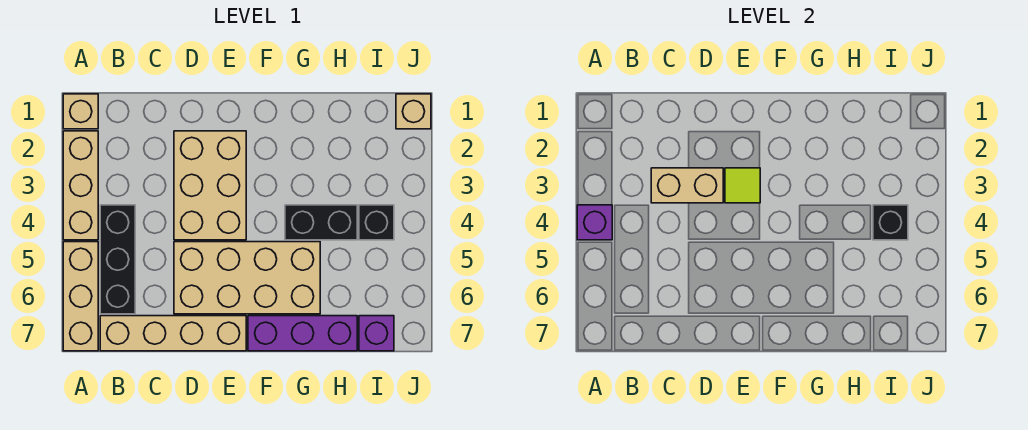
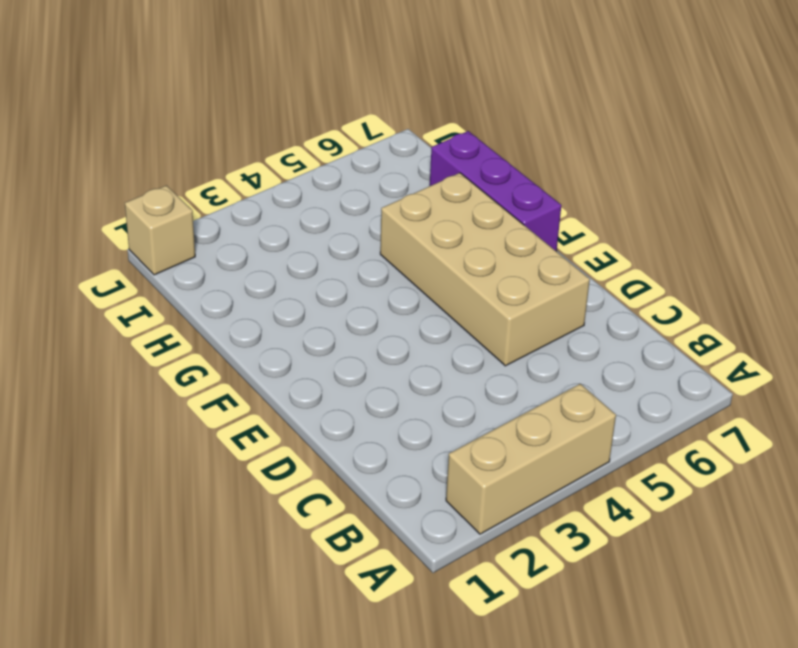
none -> tan brick A1 level 1
none -> tan brick A5:A7 level 1
none -> black brick B4:B6 level 1

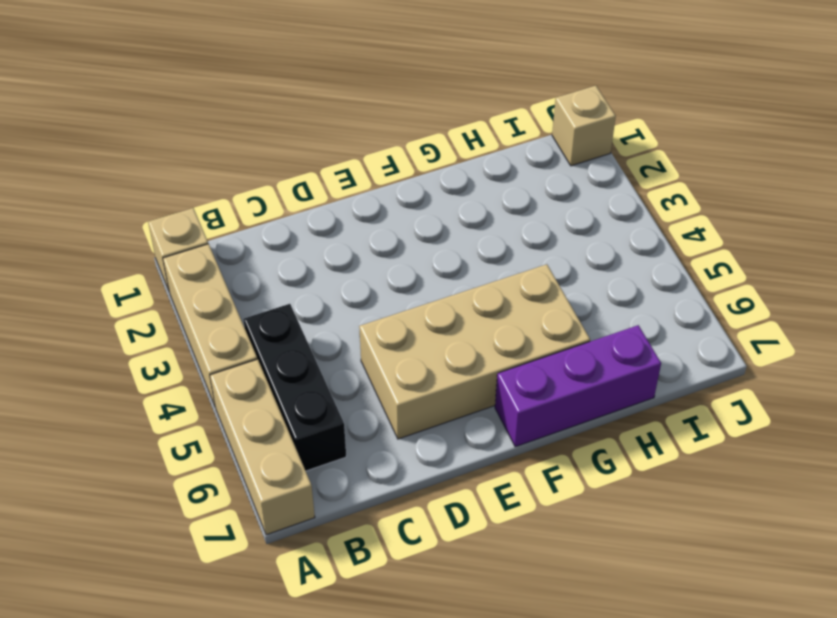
none -> tan brick B7:E7 level 1
none -> tan brick D2:E4 level 1
none -> black brick G4:H4 level 1

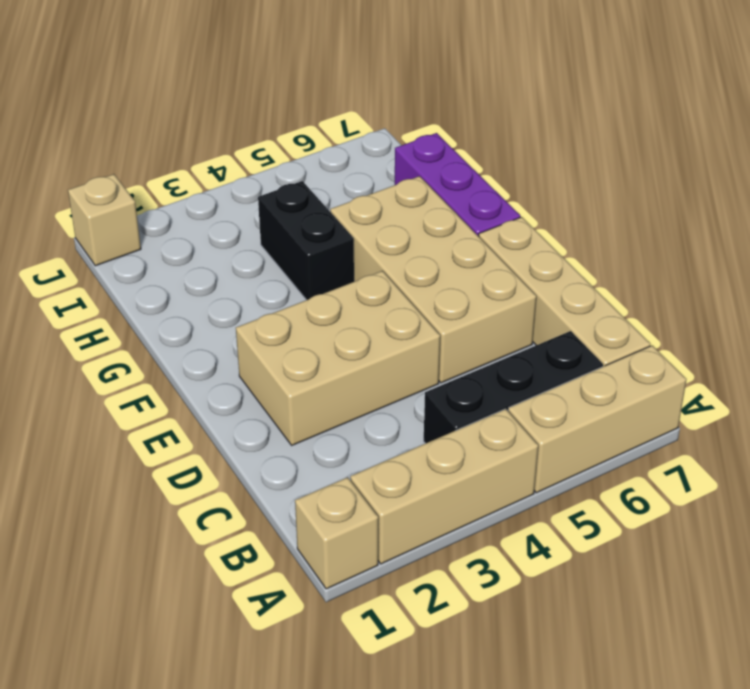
none -> black brick I4 level 1
none -> purple brick I7 level 1
none -> purple brick A4 level 2

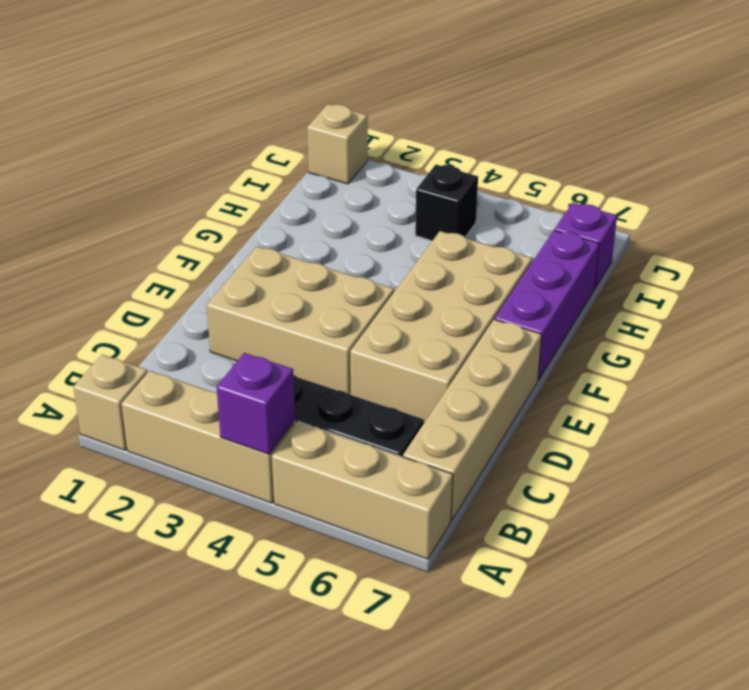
none -> black brick G4:H4 level 1
none -> tan brick C3:D3 level 2
none -> lime tile E3 level 2

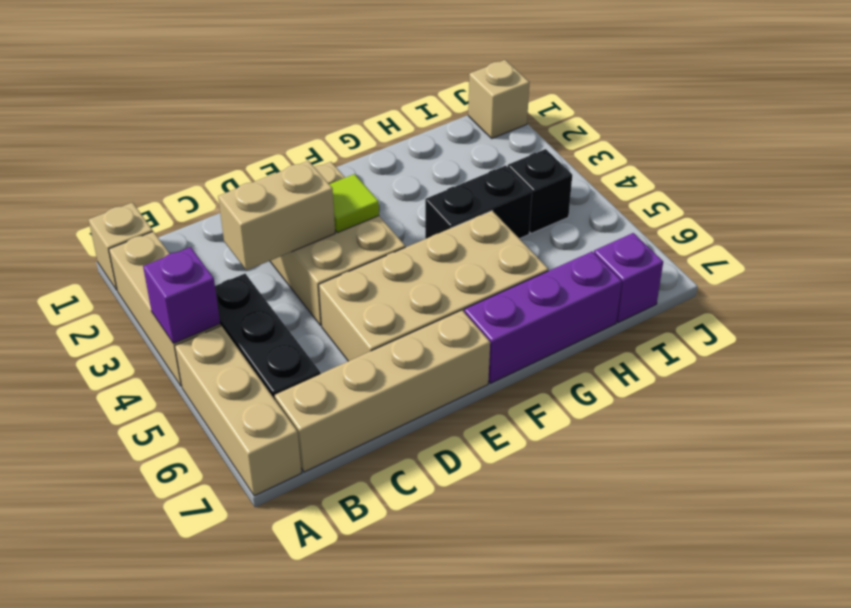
none -> black brick I4 level 2

